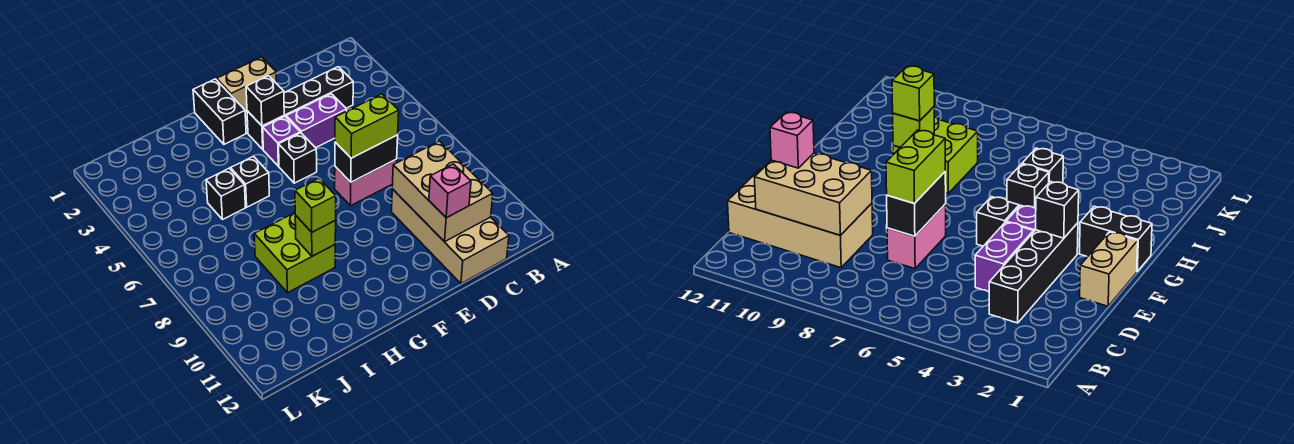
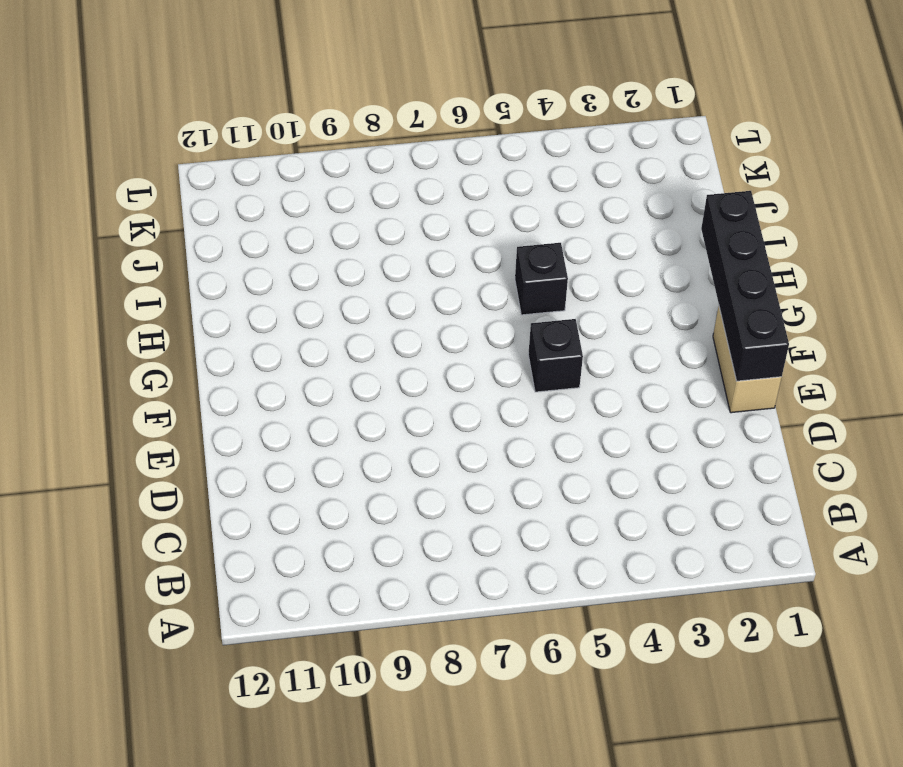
black brick E1:H1 level 2 -> black brick C3:F3 level 1
none -> tan brick C9:D12 level 1
none -> purple brick D4:E4 level 1
none -> pink brick D7:E7 level 1

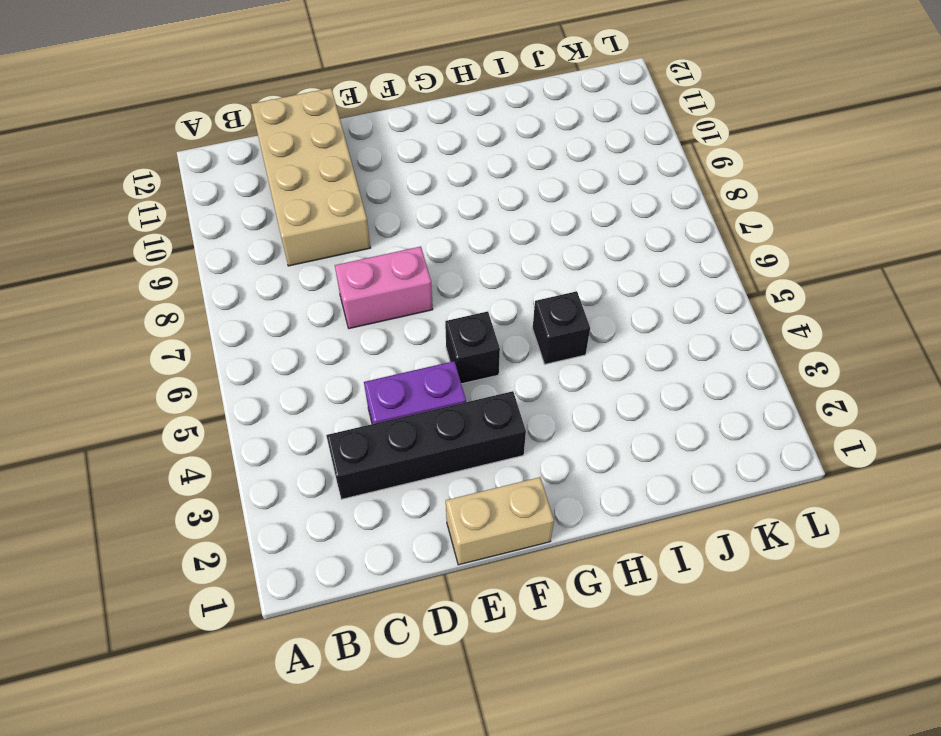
none -> purple brick F4 level 1
none -> black brick G1:G2 level 1
none -> lime brick H8:I9 level 1

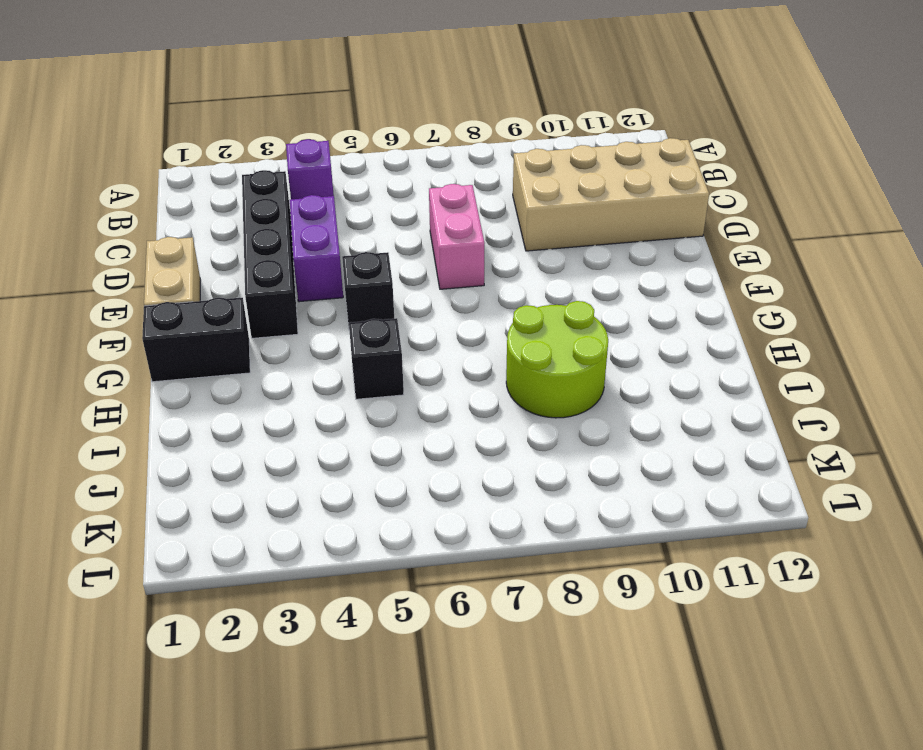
purple brick B4 level 1 -> purple brick F4 level 1
lime round brick H8:I9 level 1 -> lime brick H8:I9 level 1
none -> black brick I5 level 1
none -> tan brick C9:D11 level 2
none -> black brick D7:E7 level 2

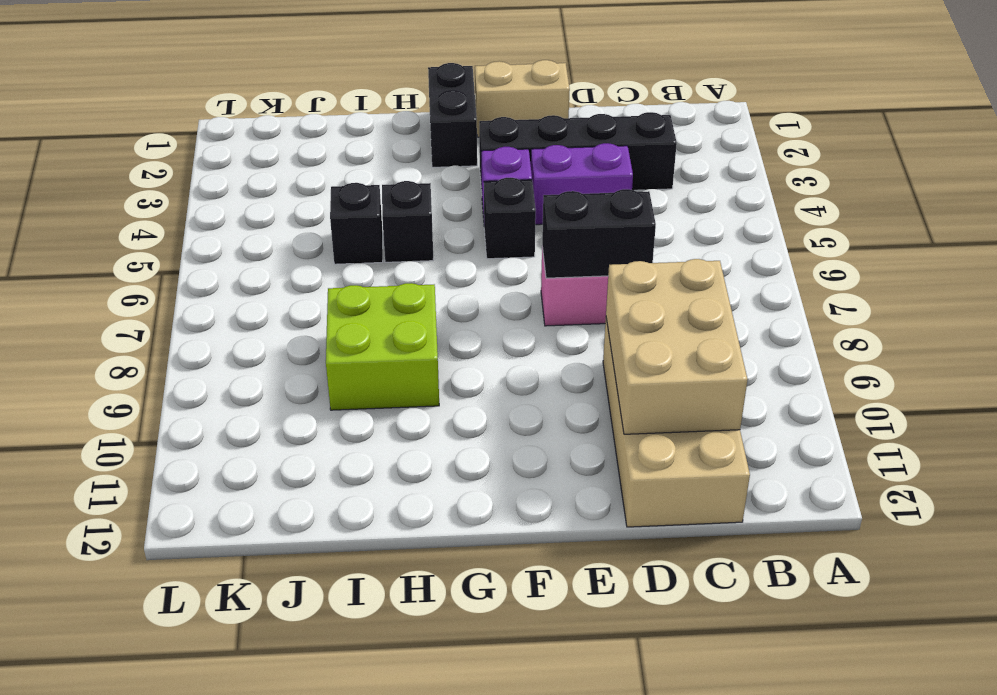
none -> black brick F3 level 2
none -> lime brick H9 level 2
none -> lime brick D7:E7 level 3

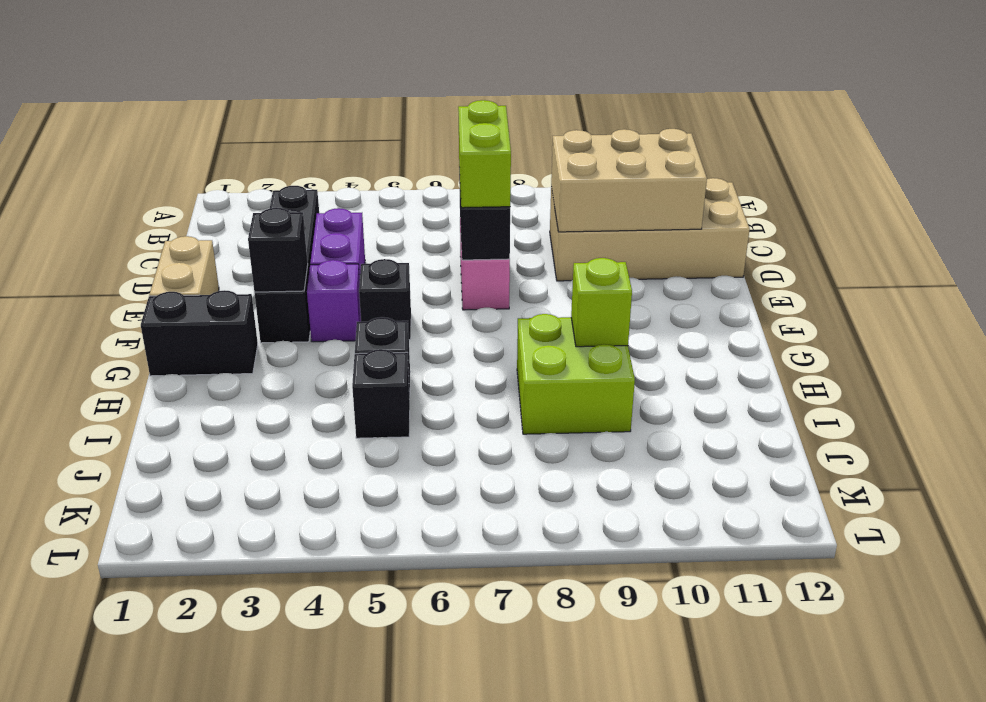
none -> pink brick D11 level 3
none -> lime brick H9 level 3

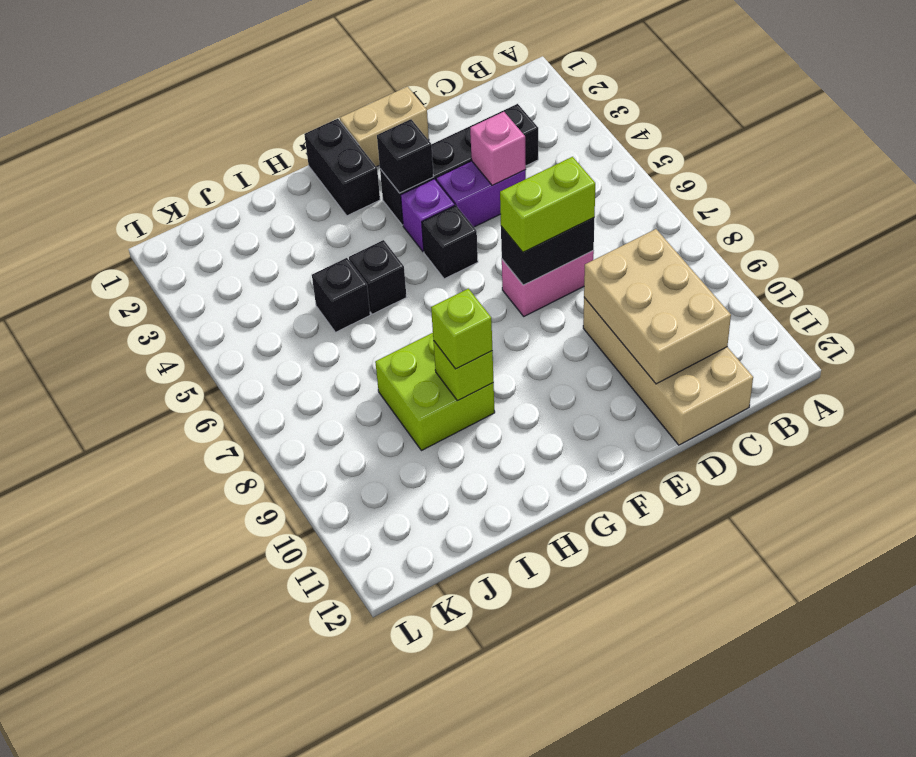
pink brick D4 level 2 -> pink brick D11 level 3

